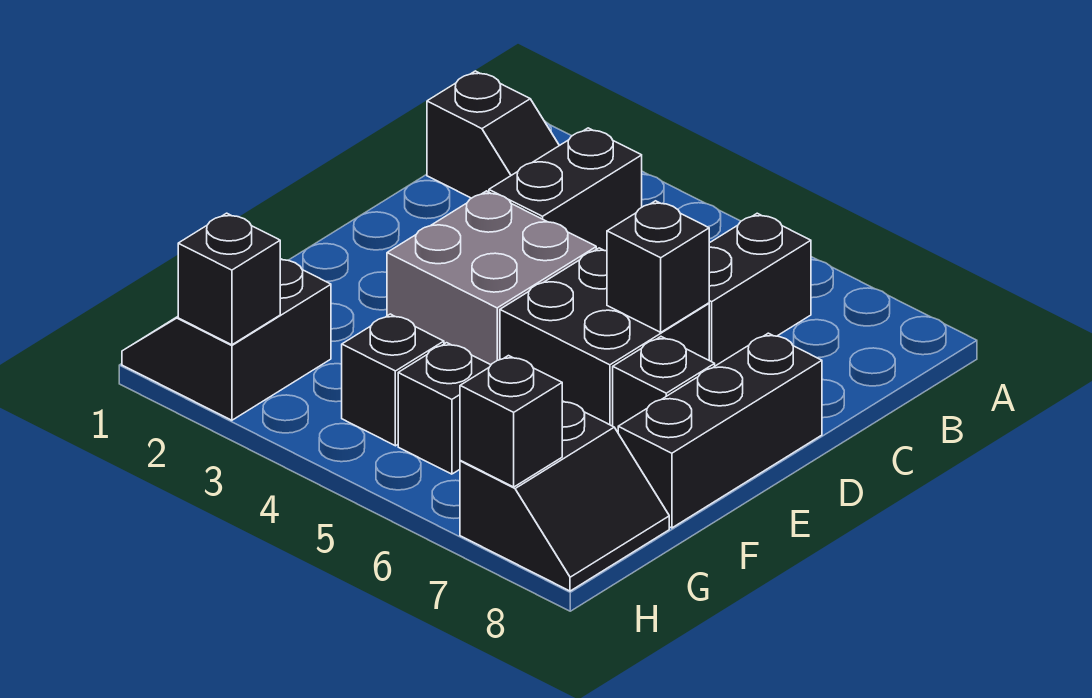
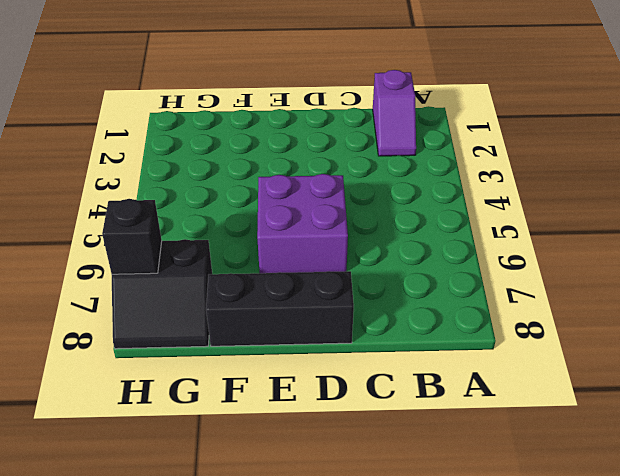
purple slope B1:B2 level 1 top 1 -> black slope B1:B2 level 1 top 1
purple brick D5:E6 level 1 -> black brick D5:E6 level 1
none -> black brick B3:C3 level 1
none -> black brick B6:C6 level 1
none -> grey brick D3:E4 level 1

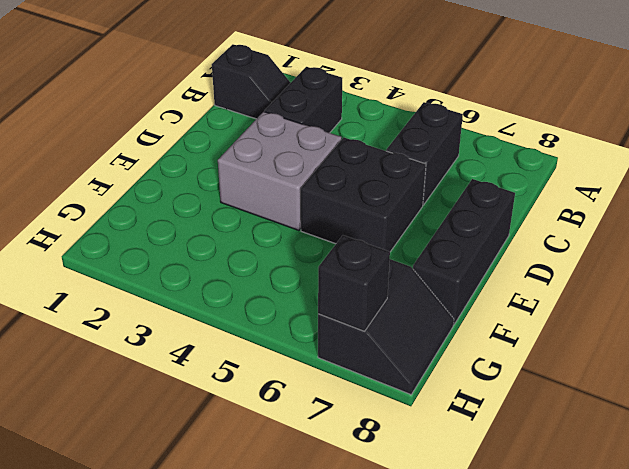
none -> black brick E7 level 1
none -> black slope G1:H2 level 1 top 2
none -> black brick G4 level 1

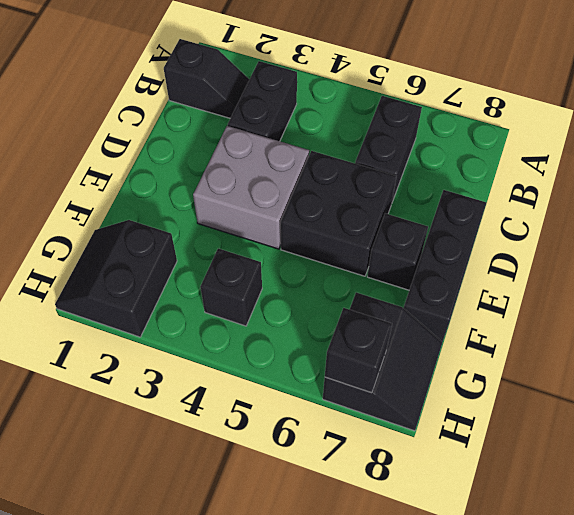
none -> black brick G5 level 1
none -> black brick D6 level 2
none -> black brick H2 level 2

